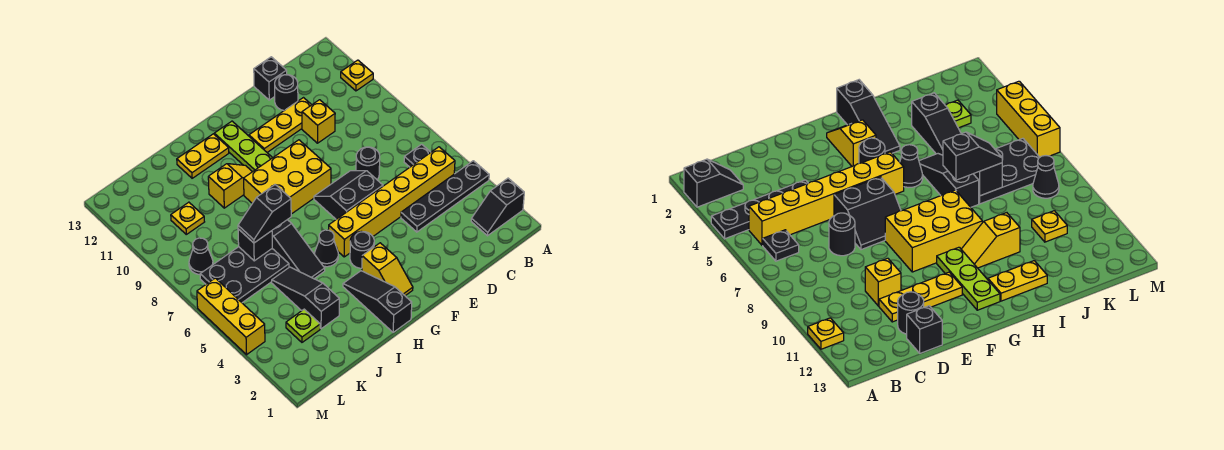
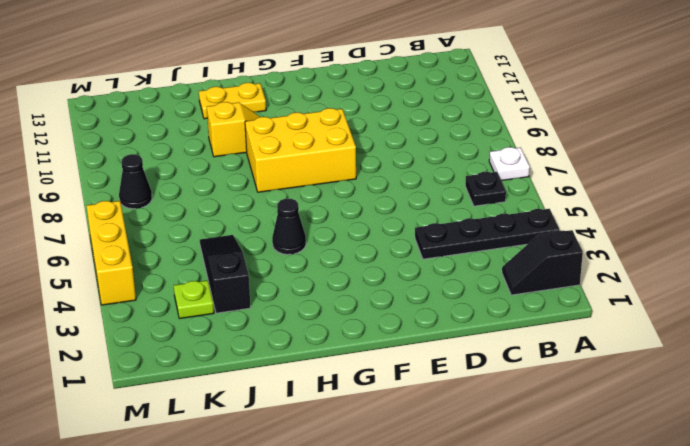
white plate A7 level 1 -> none
none -> yellow plate A11 level 1
none -> yellow brick B5:G5 level 1
none -> black round brick D7 level 1

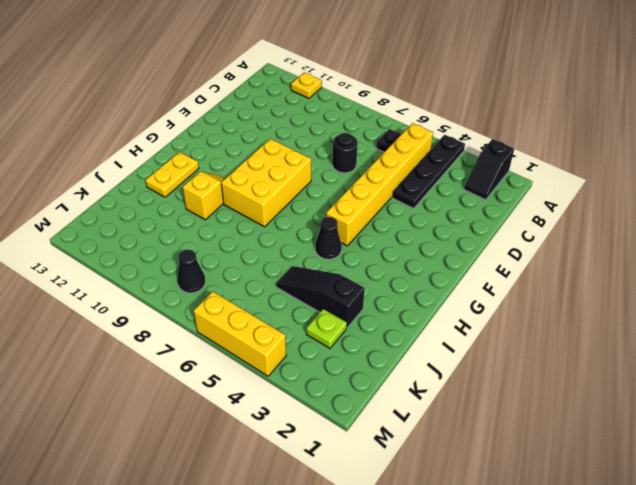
none -> yellow brick D10 level 1
none -> yellow plate D11:F11 level 1
none -> black round brick D12 level 1

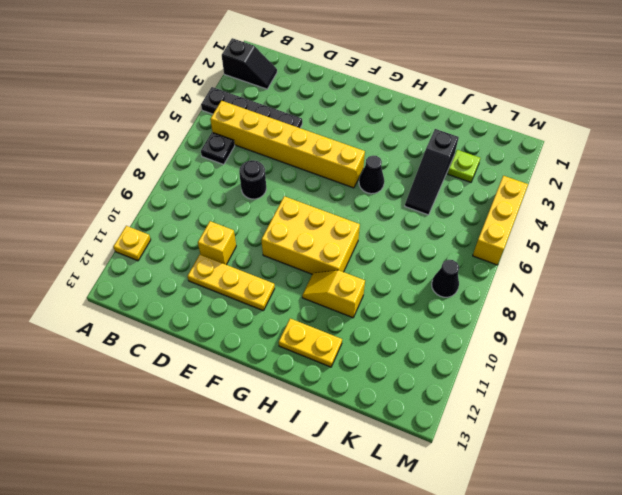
none -> black round brick D12 level 1
none -> black brick D13 level 1
none -> black slope E6:F7 level 1 top 6

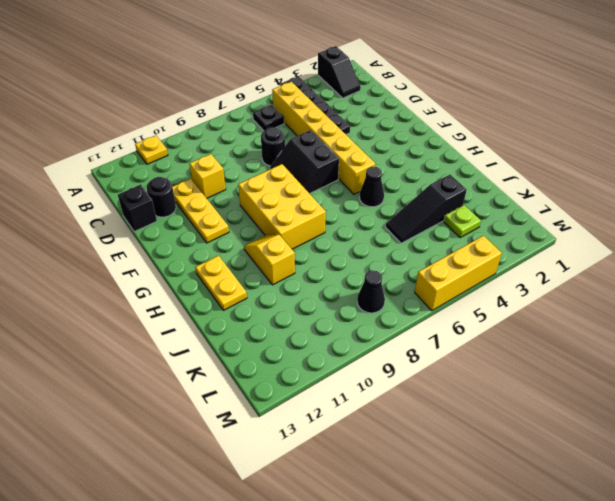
none -> yellow slope G2:G3 level 1 top 3
none -> black round brick G4 level 1
none -> lime plate G10:G12 level 1

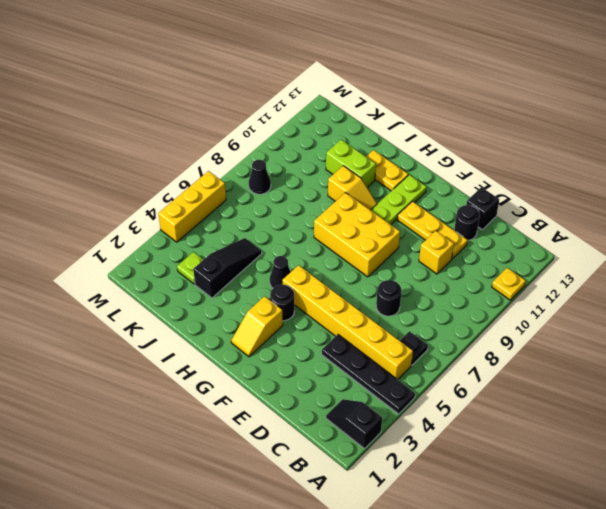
lime brick I11:J11 level 1 -> none
none -> black slope E6:F7 level 1 top 6
none -> black slope H1:H3 level 1 top 1
none -> black slope I5:I7 level 1 top 7

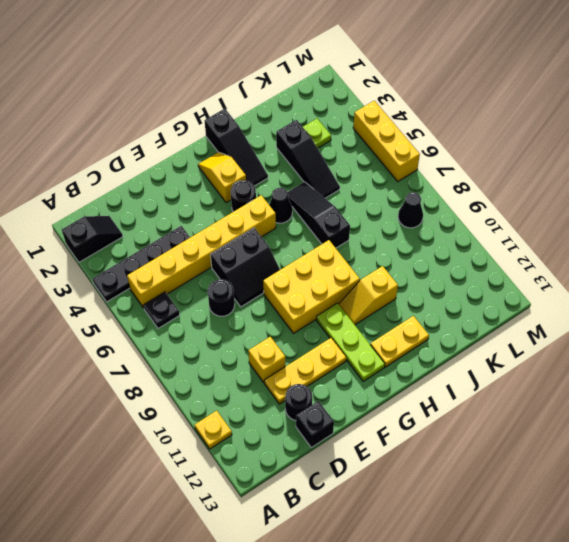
none -> black plate J6:L7 level 1
none -> yellow plate K10 level 1
none -> black brick J7 level 2

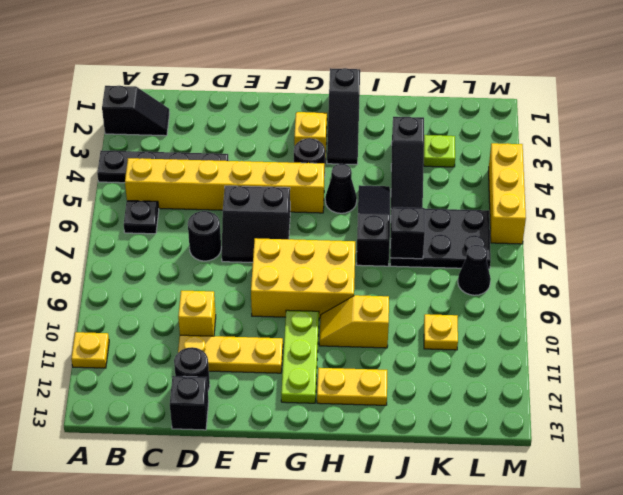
none -> black slope I7:J7 level 3 top I

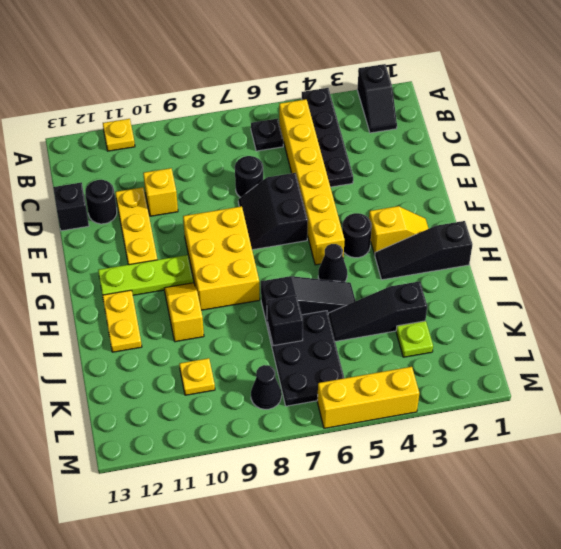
none -> black slope I7:J7 level 3 top I

